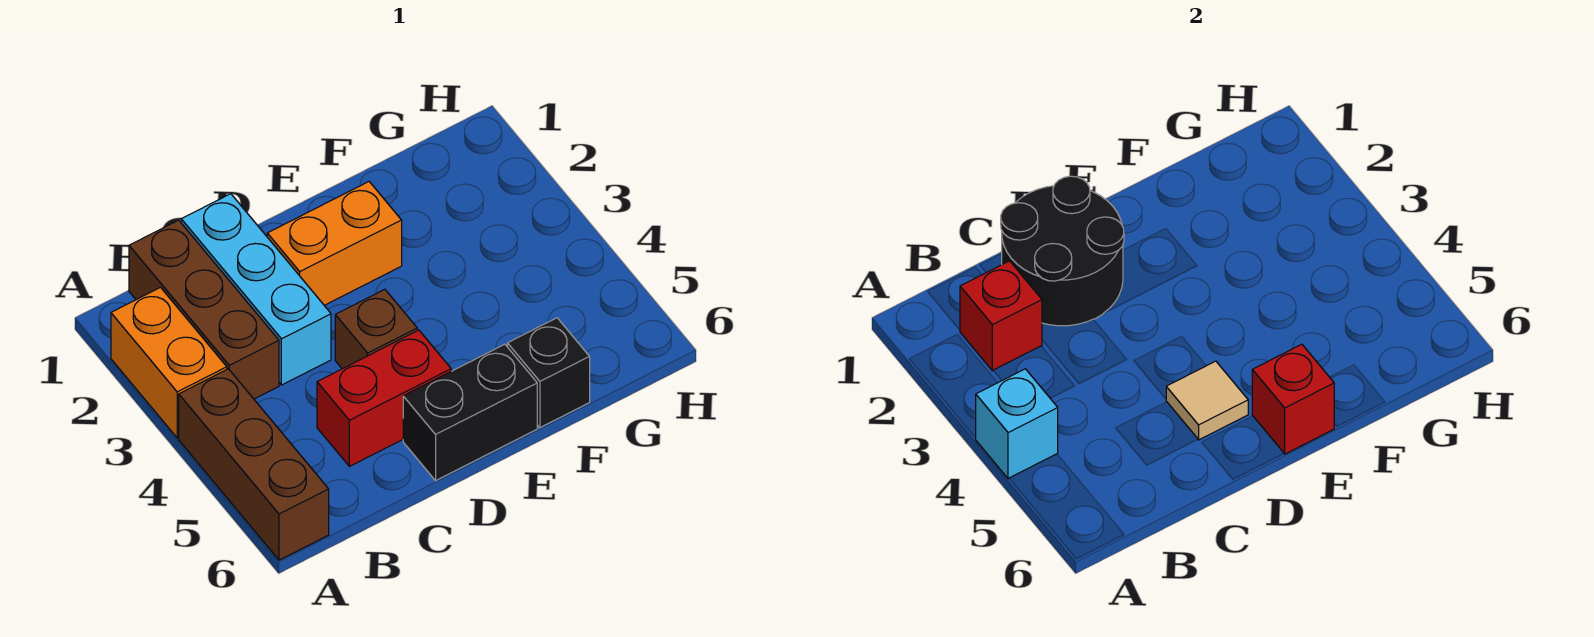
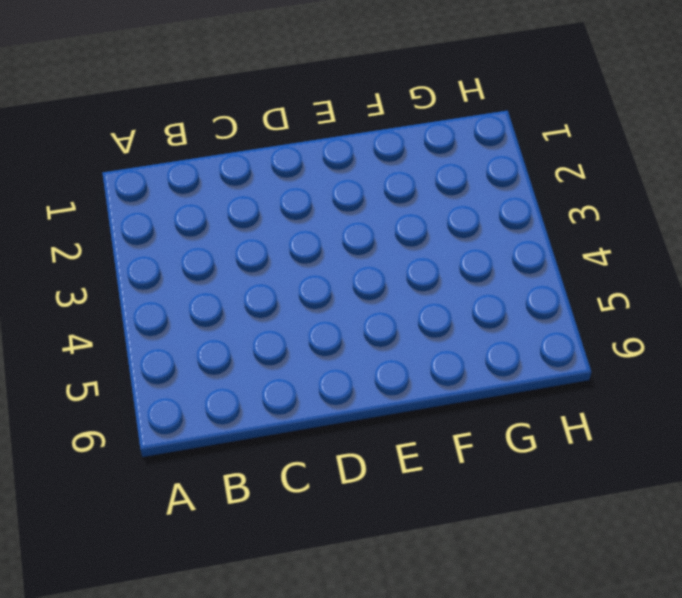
none -> orange brick A2:A3 level 1
none -> brown brick A4:A6 level 1
none -> brown brick B1:B3 level 1

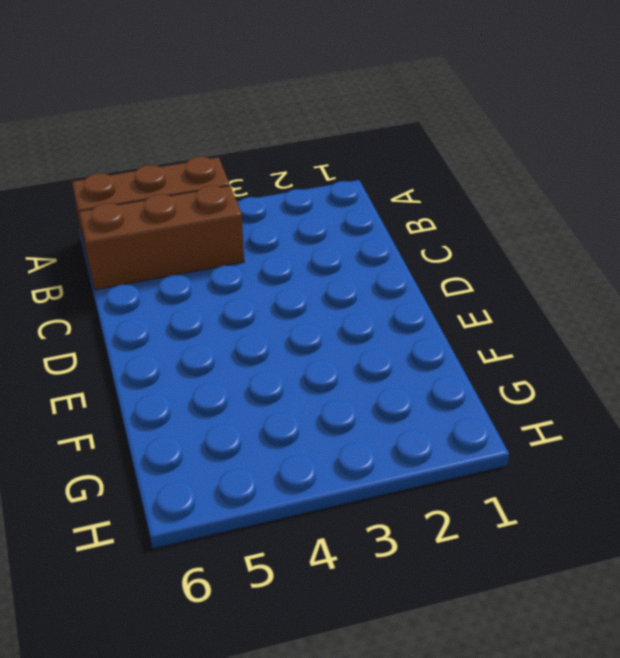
brown brick B4:B6 level 1 -> brown brick B1:B3 level 1
none -> orange brick A2:A3 level 1
none -> cyan brick C1:C3 level 1
none -> red brick C5:D5 level 1

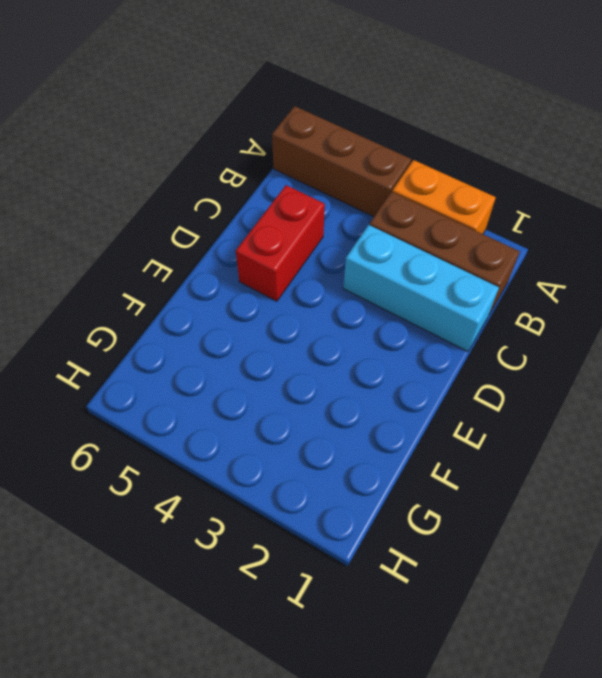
none -> orange brick D2:E2 level 1
none -> brown brick D4 level 1
none -> black brick D6:E6 level 1

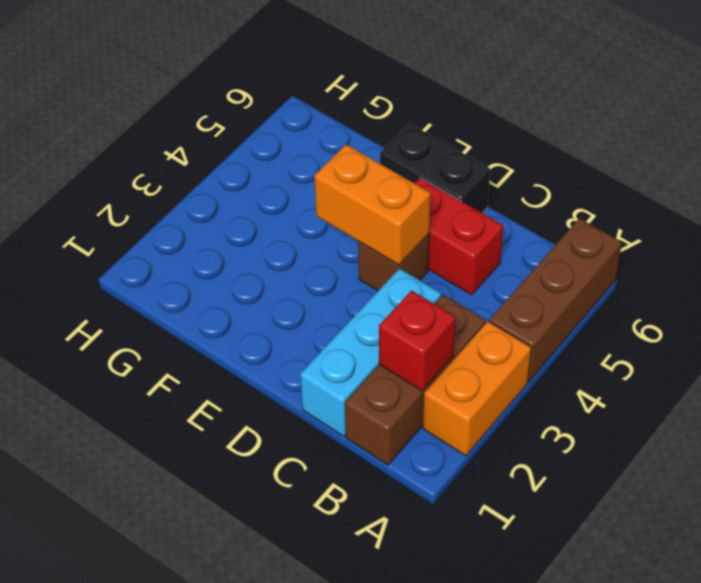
orange brick D4:E4 level 2 -> orange brick D2:E2 level 1
none -> black brick F6 level 1
none -> cyan brick A4 level 2
none -> black round brick C1:D2 level 2

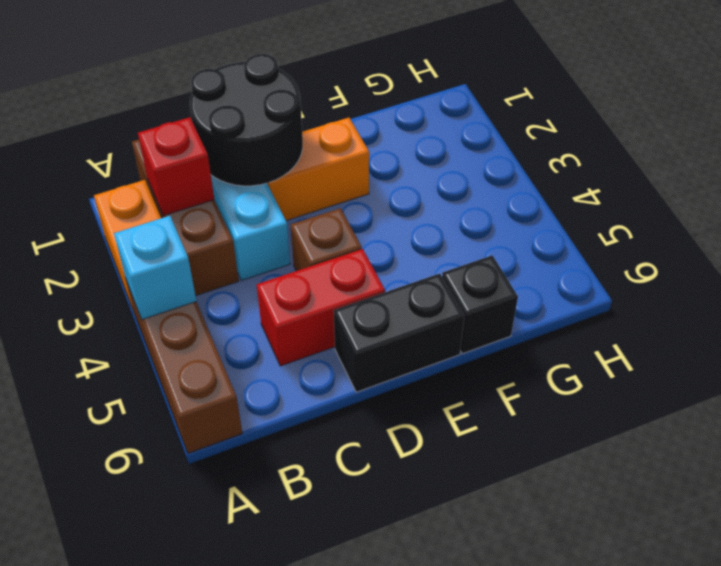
none -> tan tile D5 level 2
none -> red brick E6 level 2

